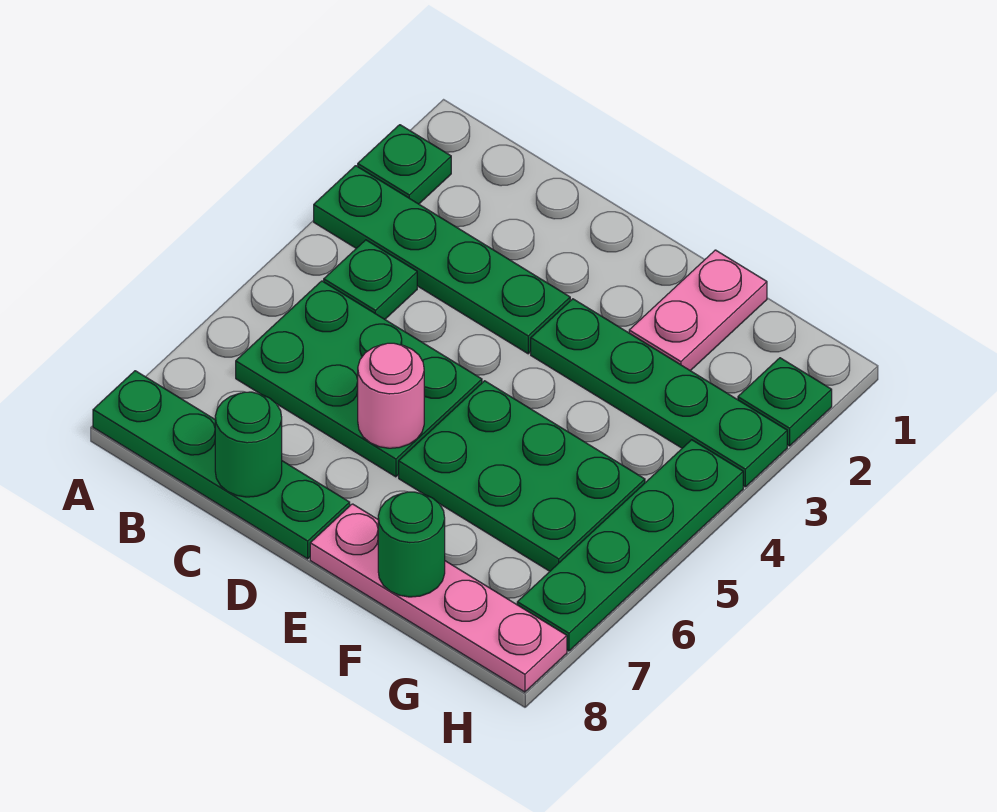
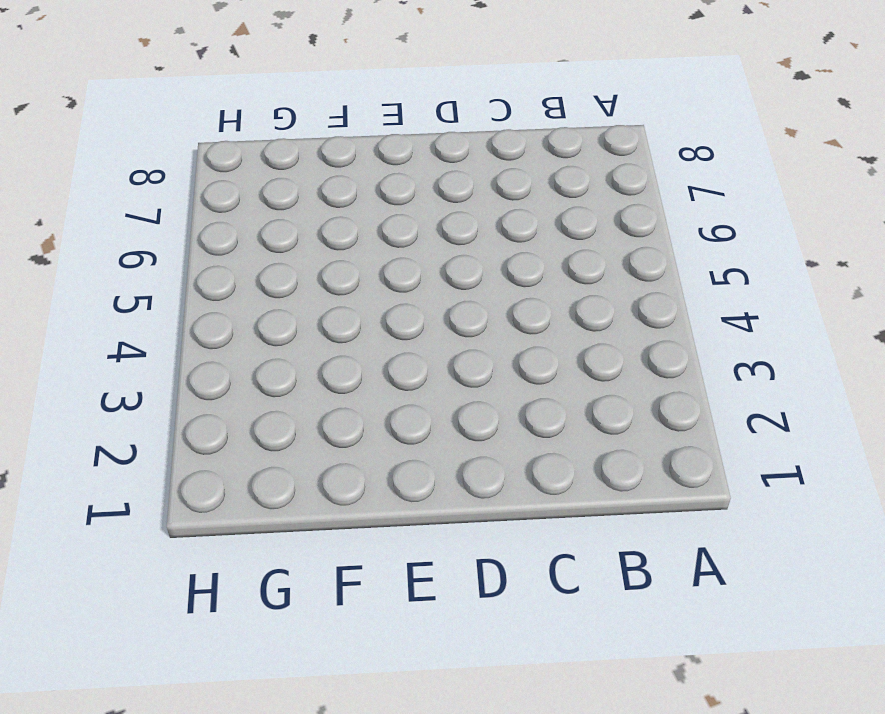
none -> green plate A2 level 1
none -> green plate A3:D3 level 1
none -> green plate A8:D8 level 1

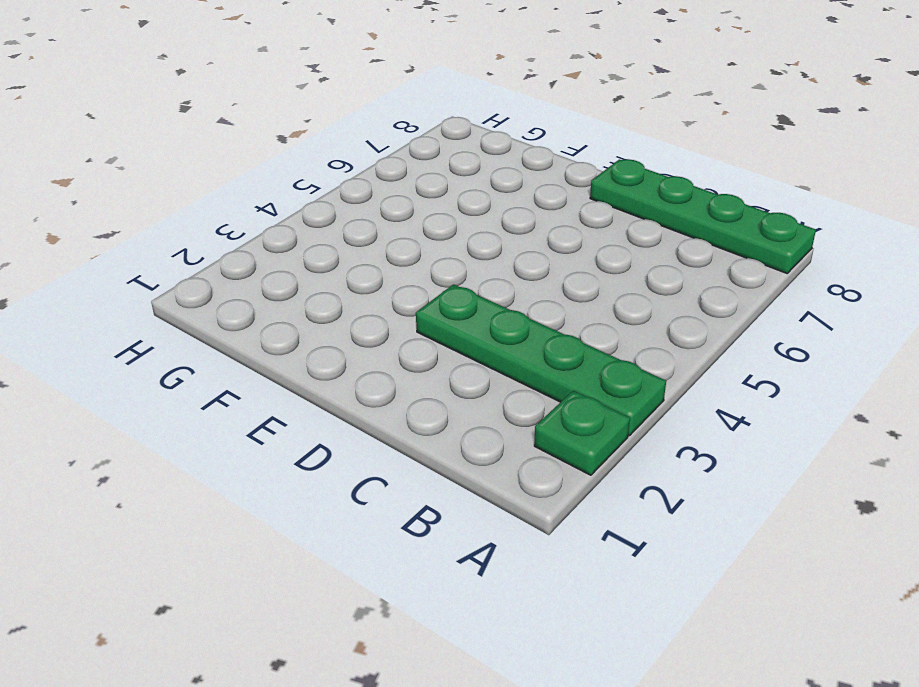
none -> green plate B4 level 1
none -> green plate B5:D6 level 1
none -> green plate E3:H3 level 1

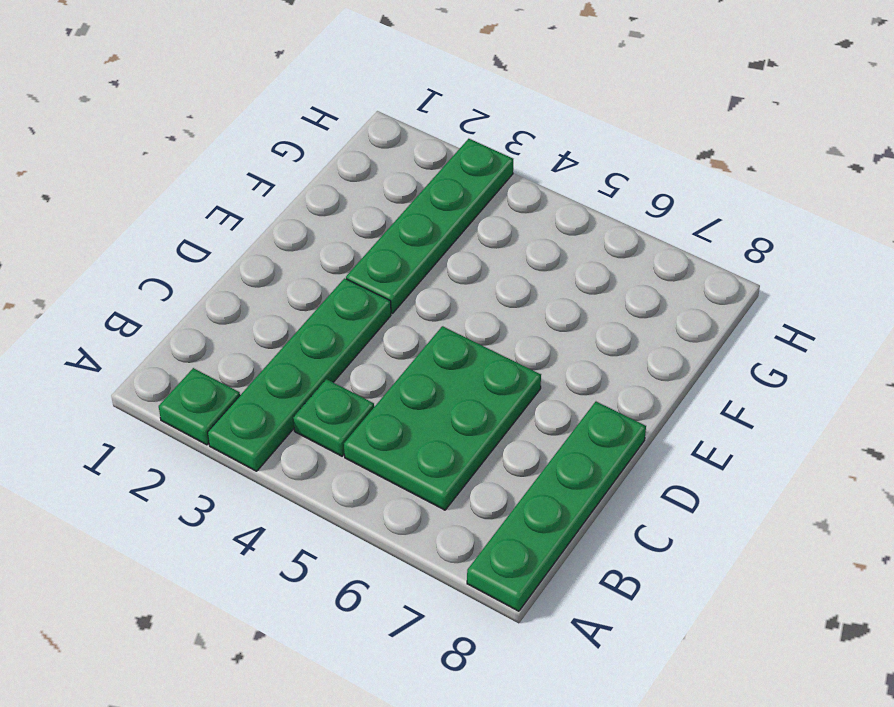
none -> green plate E5:G6 level 1
none -> pink plate E8:H8 level 1
none -> pink plate F1:F2 level 1

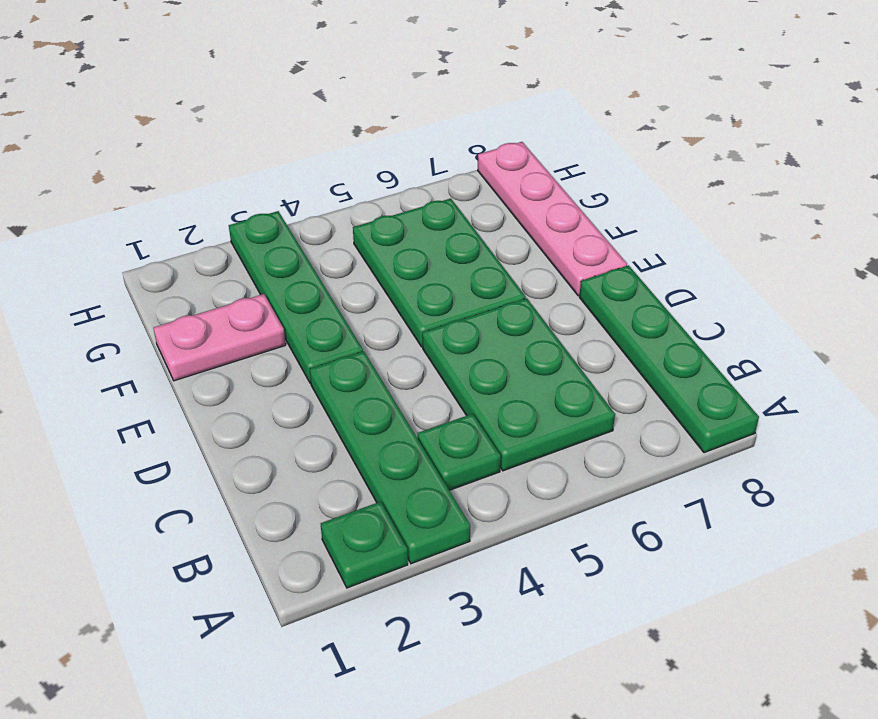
none -> green plate H2 level 1
none -> green plate H4:H7 level 1
none -> green round brick C8 level 2

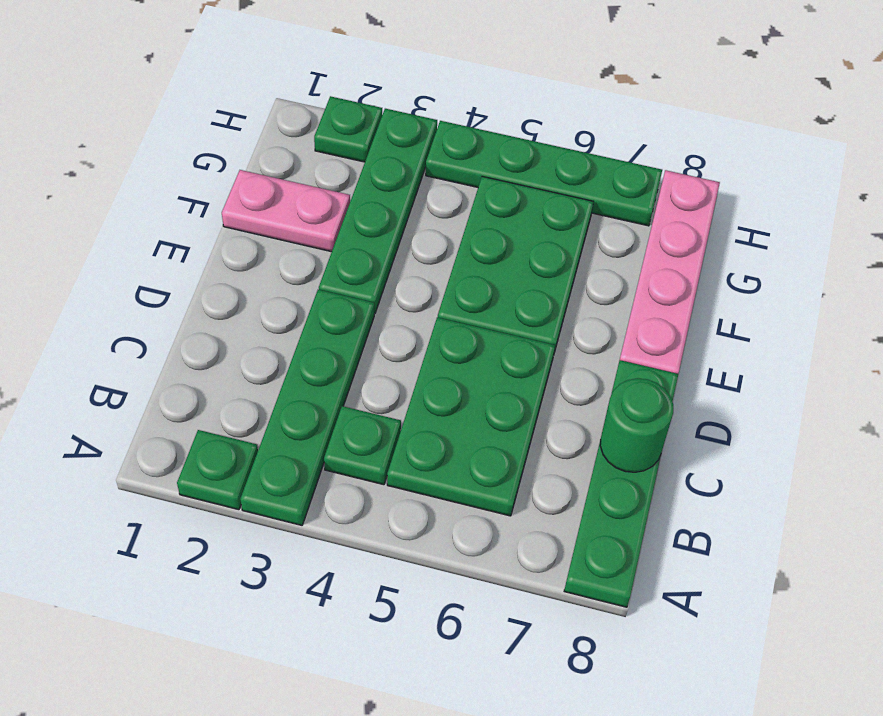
none -> pink round brick D6 level 2
none -> green round brick F8 level 2

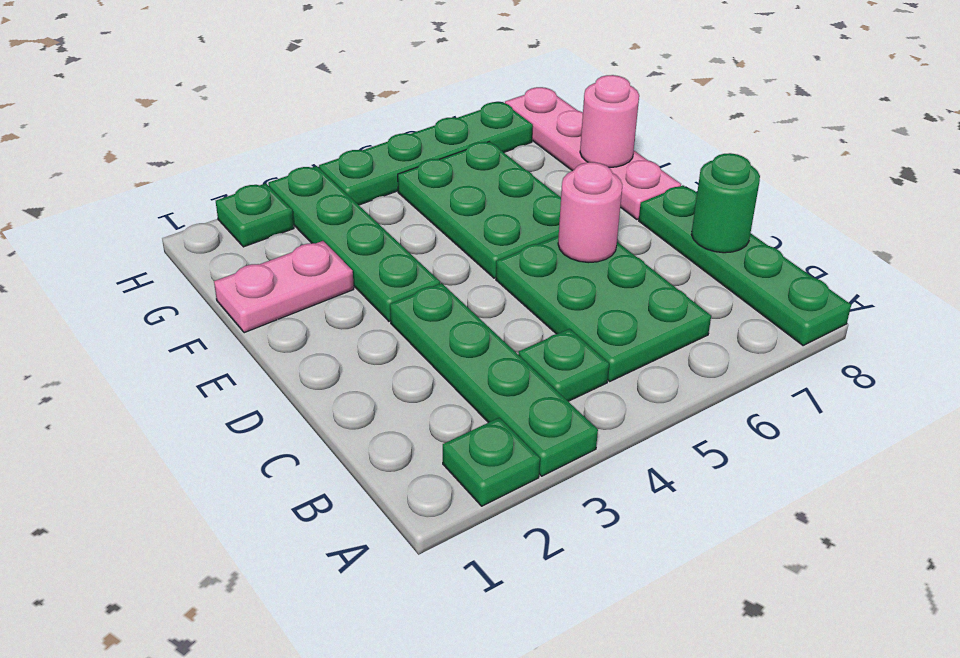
pink round brick F8 level 2 -> green round brick F8 level 2

